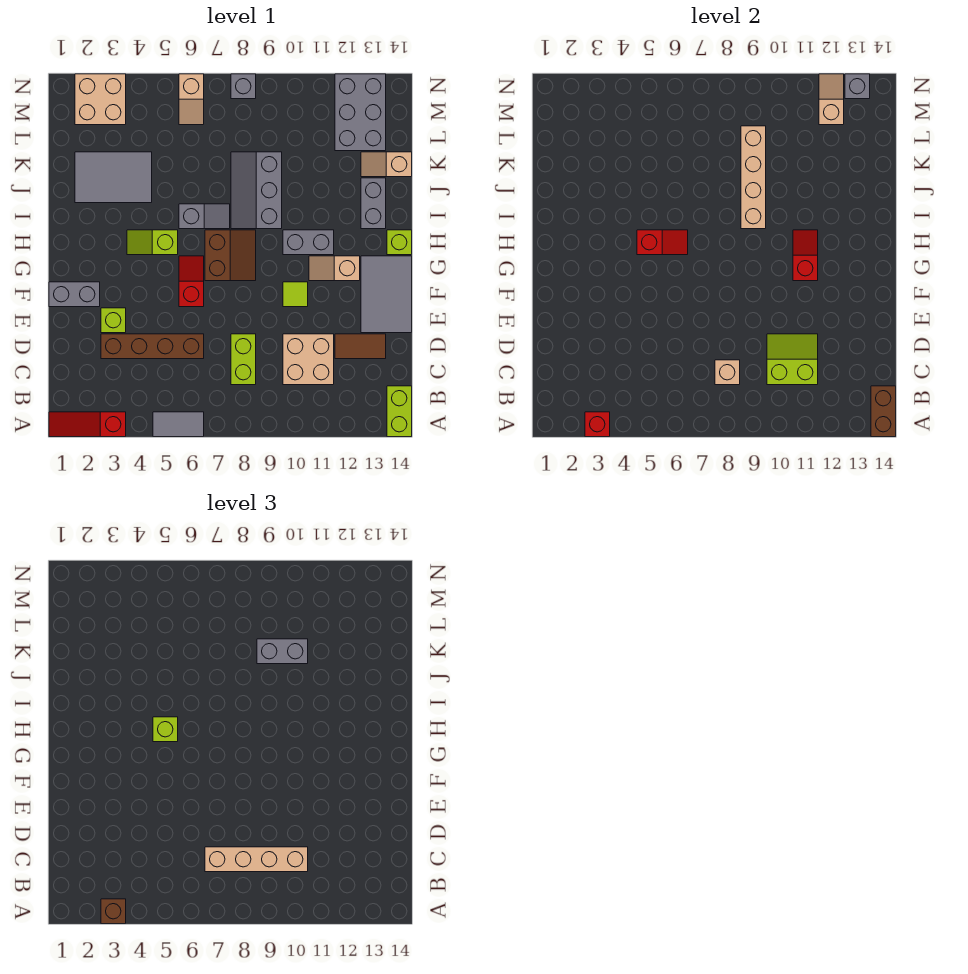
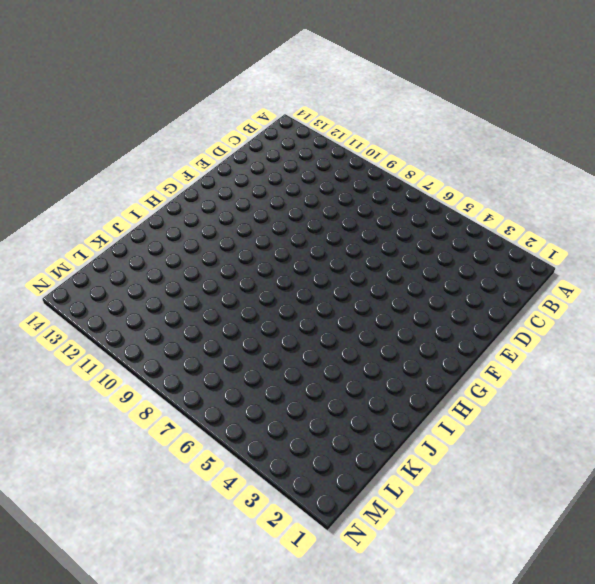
none -> red slope A1:A3 level 1 top 3
none -> grey tile A5:A6 level 1
none -> lime brick A14:B14 level 1
none -> lime brick C8:D8 level 1

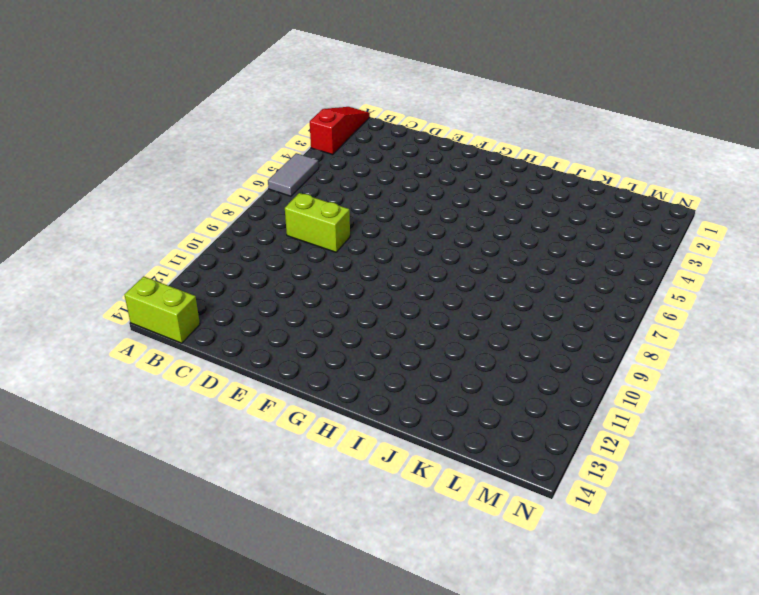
none -> tan brick C10:D11 level 1
none -> brown brick D3:D6 level 1
none -> brown tile D12:D13 level 1
none -> lime brick E3 level 1

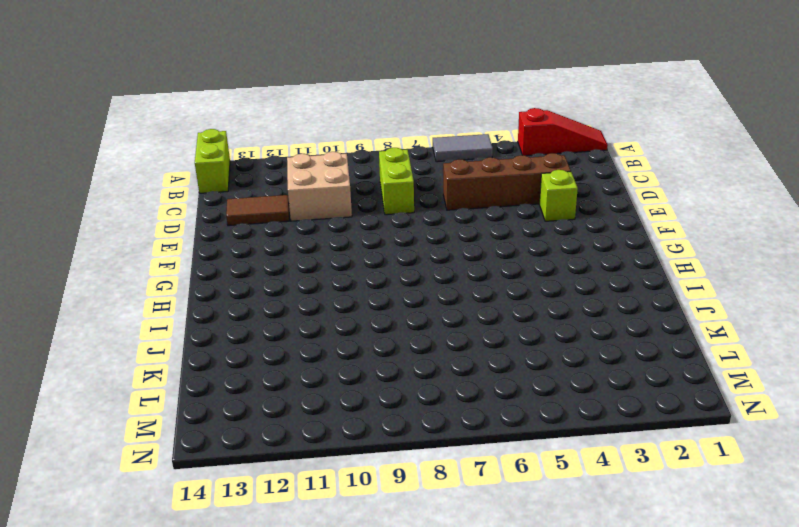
none -> grey tile E13:G14 level 1
none -> grey brick F1:F2 level 1
none -> red slope F6:G6 level 1 top F
none -> lime tile F10 level 1

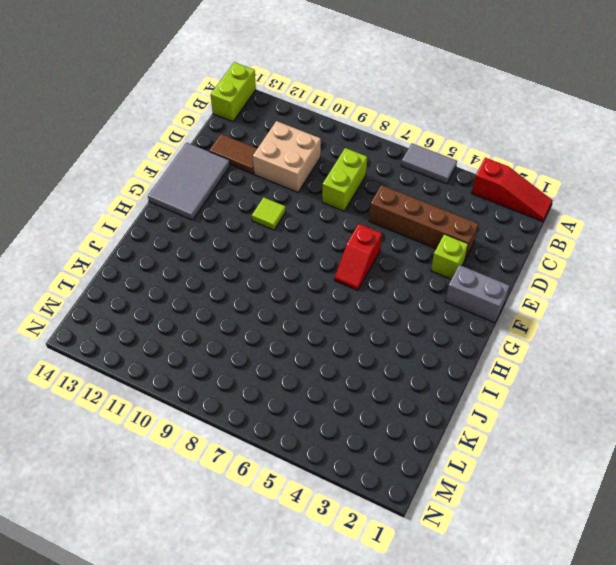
none -> brown slope G7:H8 level 1 top 7
none -> tan slope G11:G12 level 1 top 12
none -> lime slope H4:H5 level 1 top 5
none -> grey brick H10:H11 level 1

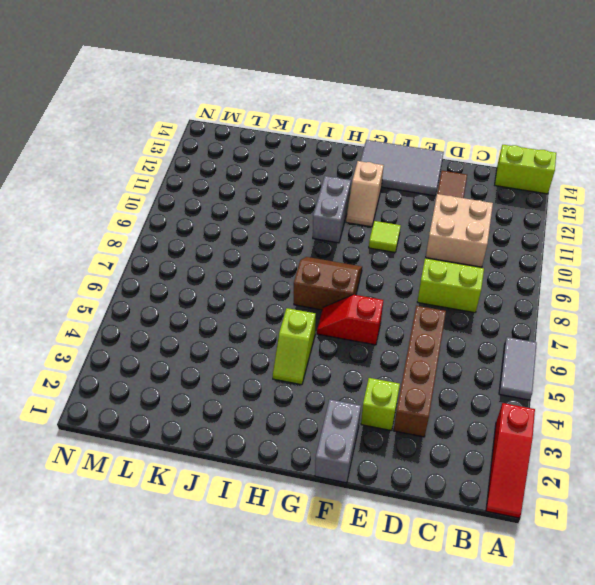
none -> lime brick H14 level 1
none -> grey slope I6:I7 level 1 top 6
none -> grey slope I8:K9 level 1 top 9
none -> grey brick I13:J13 level 1

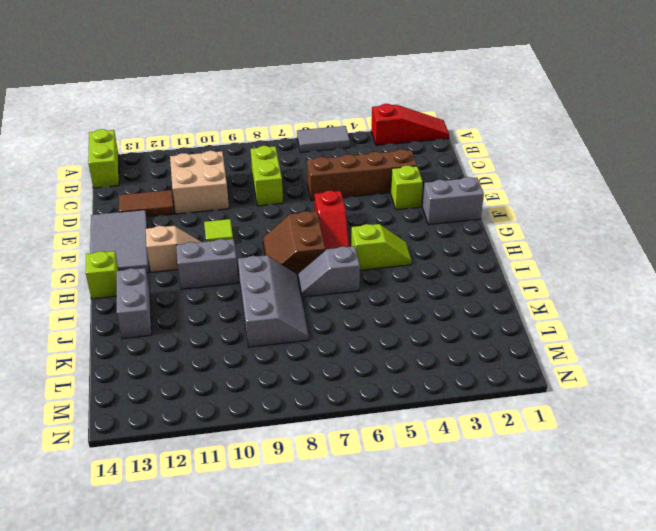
none -> grey tile J2:K4 level 1
none -> tan slope K13:K14 level 1 top 14
none -> grey brick L12:N13 level 1
none -> tan brick M2:N3 level 1

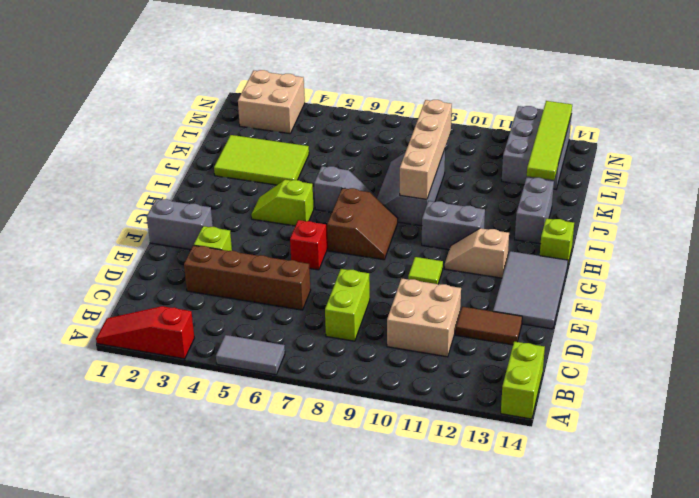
lime tile J2:K4 level 1 -> grey tile J2:K4 level 1
lime tile K13:N13 level 2 -> grey brick N13 level 2
none -> tan slope K13:K14 level 1 top 14
none -> tan slope M6:N6 level 1 top N
none -> grey brick N8 level 1
none -> red brick A3 level 2

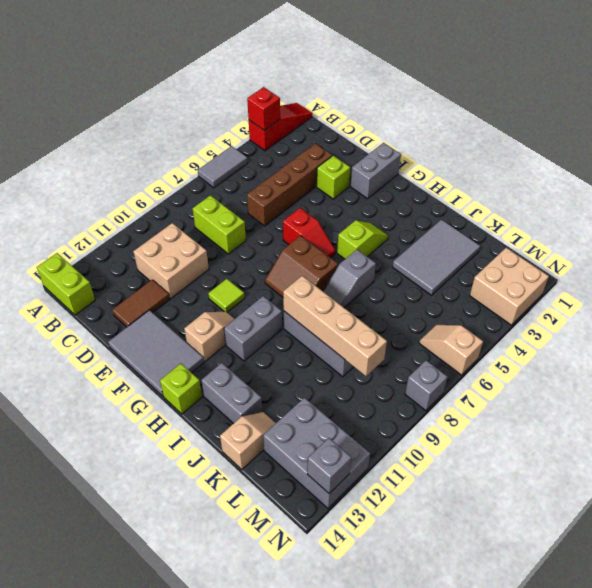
none -> brown brick A14:B14 level 2
none -> tan brick C8 level 2
none -> lime slope C10:D11 level 2 top C
none -> red slope G11:H11 level 2 top G

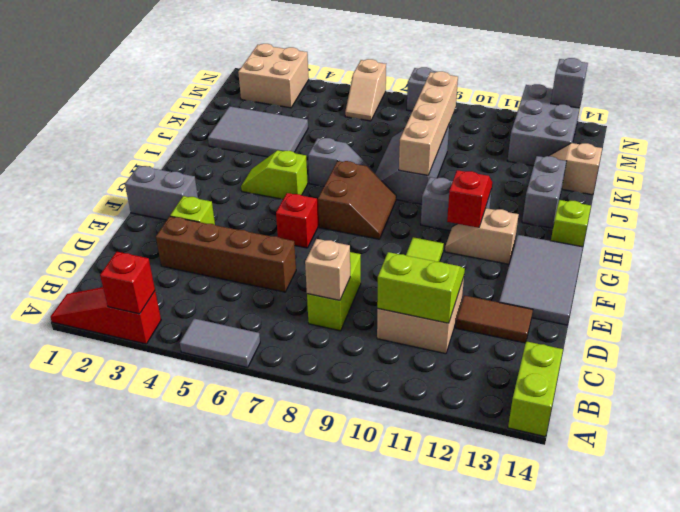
none -> brown brick A14:B14 level 2
none -> red slope H5:H6 level 2 top 5
none -> tan slope M12:N12 level 2 top M
none -> brown brick A3 level 3

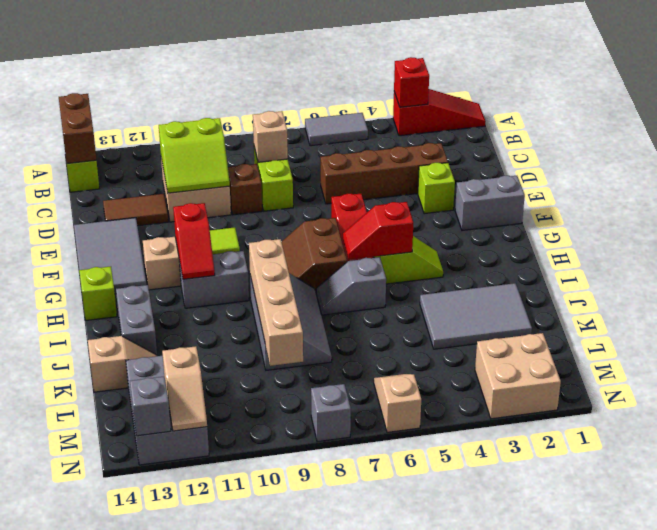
brown brick D9 level 1 -> brown brick A3 level 3
none -> tan brick C7:C10 level 3
none -> lime brick H5 level 3
none -> grey brick K9:K10 level 3

